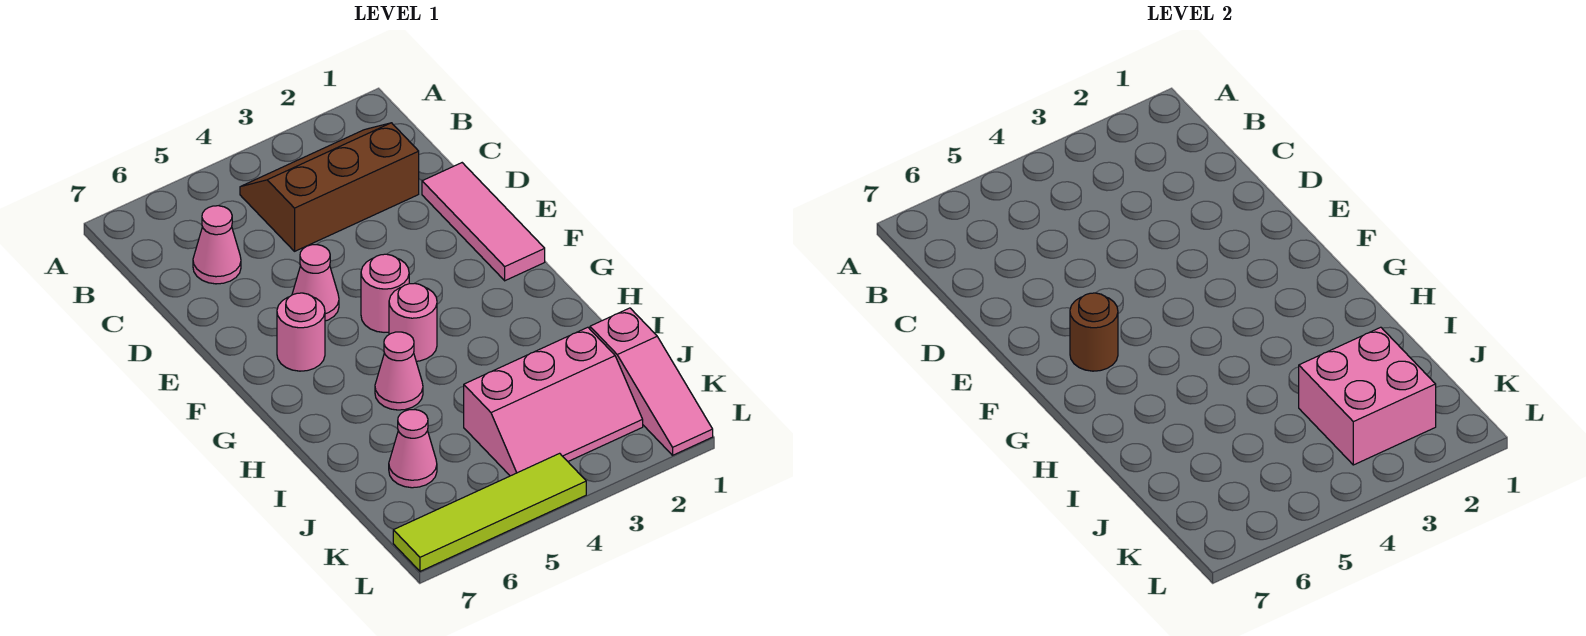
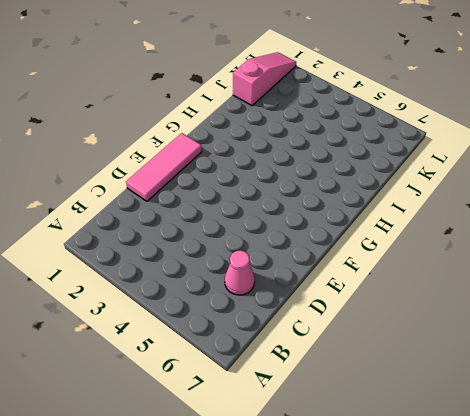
none -> brown slope B2:C4 level 1 top C
none -> pink cone E5 level 1
none -> pink round brick F4 level 1

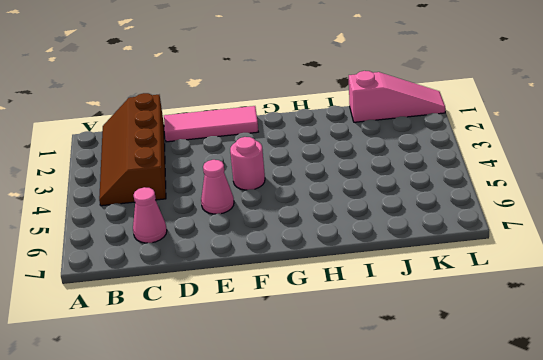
brown slope B1:C4 level 1 top C -> brown slope B2:C4 level 1 top C
none -> pink round brick F6 level 1
none -> pink round brick G4 level 1
none -> pink cone H5 level 1

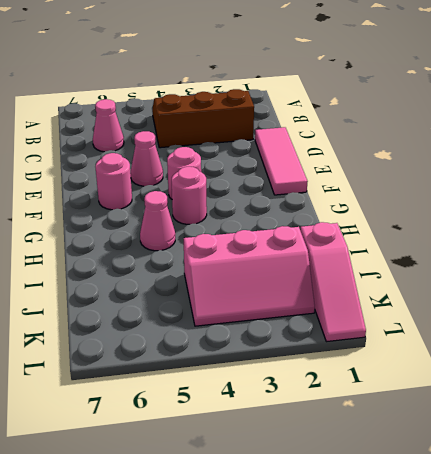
none -> pink cone J6 level 1
none -> lime tile L4:L7 level 1
none -> brown round brick F6 level 2

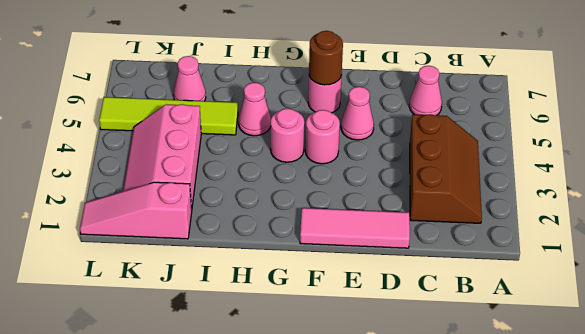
lime tile I5:L5 level 1 -> lime tile L4:L7 level 1
none -> pink brick J2:K3 level 2

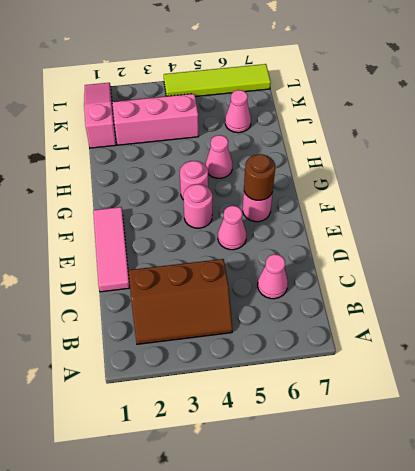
none -> pink brick J2:K3 level 2

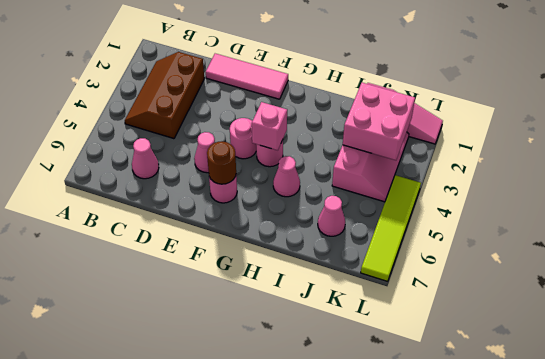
pink brick G4 level 2 -> none

